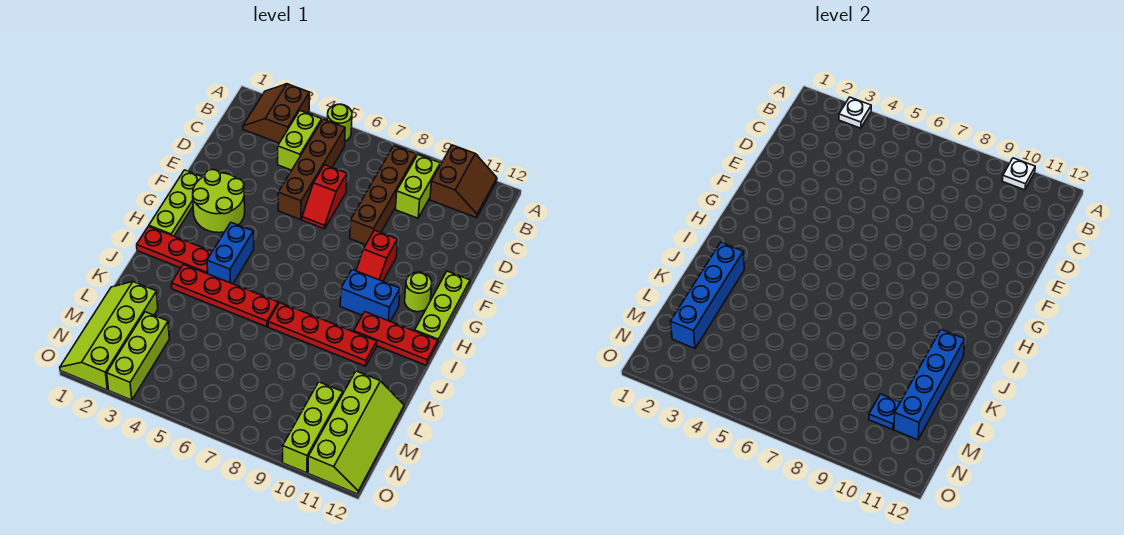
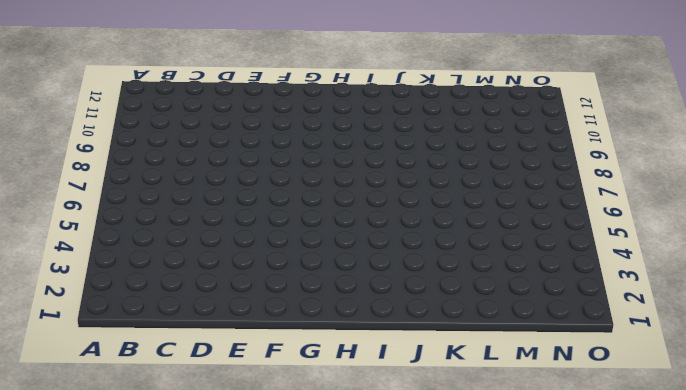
none -> brown slope A2:B3 level 1 top 3
none -> lime round brick A5 level 1
none -> brown slope A10:B11 level 1 top 10

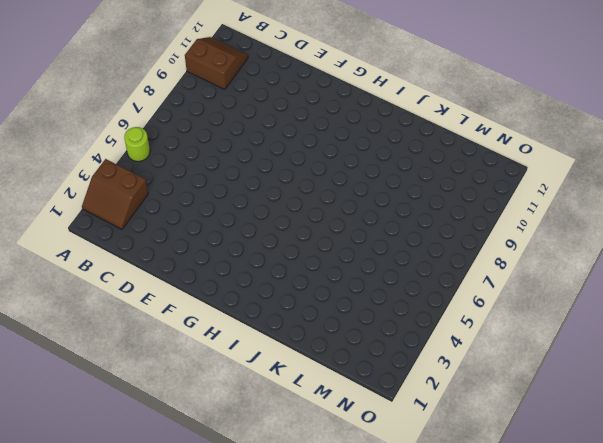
none -> lime brick B4:C4 level 1
none -> brown brick B5:E5 level 1
none -> brown brick B8:E8 level 1

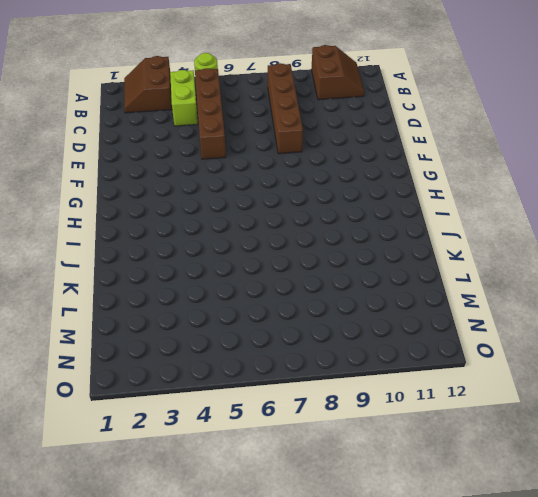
none -> lime brick B9:C9 level 1
none -> red slope D6:E6 level 1 top D
none -> lime plate F1:H1 level 1

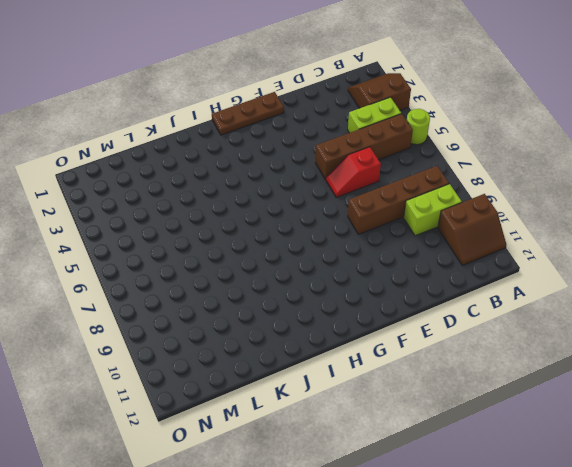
brown plate F1:H1 level 1 -> lime plate F1:H1 level 1
none -> lime round brick F2:G3 level 1
none -> red slope F9:G9 level 1 top F
none -> lime plate F12:H12 level 1

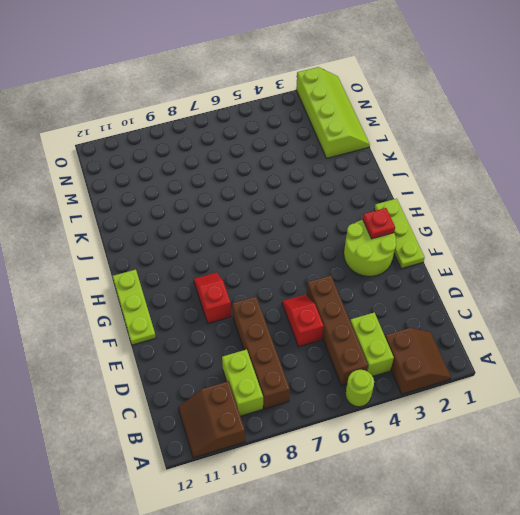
red plate G2 level 2 -> none
none -> lime round brick G11 level 1
none -> blue brick H4:I4 level 1
none -> blue brick H9:H10 level 1

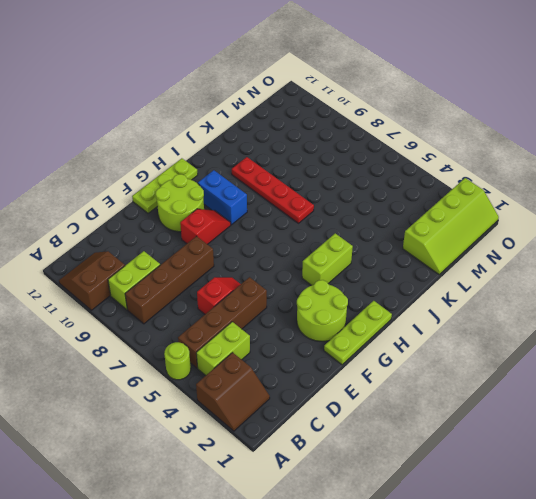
lime round brick F10:G11 level 1 -> lime round brick G11 level 1
lime brick H4:I4 level 1 -> blue brick H4:I4 level 1
none -> red plate I1:I3 level 1
none -> red plate I10:I12 level 1
none -> red plate J3:J6 level 1

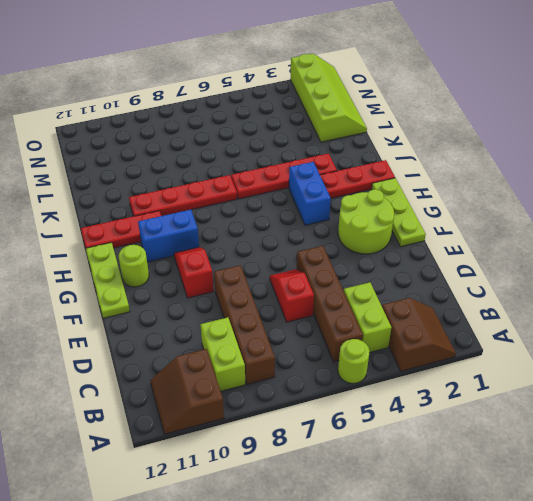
none -> lime slope L11:O12 level 1 top 11
none -> lime brick M3:O3 level 1
none -> lime brick M10:O10 level 1

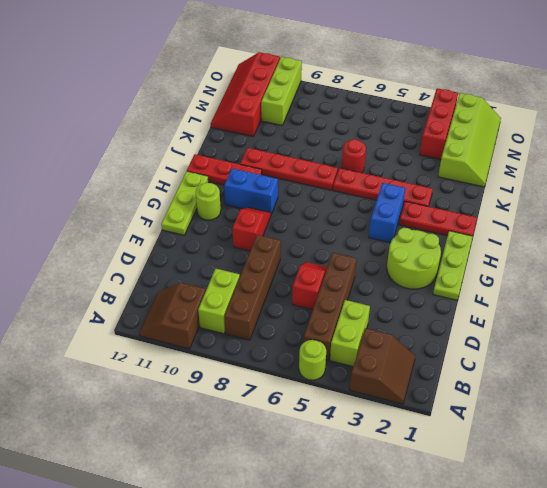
red round brick K6 level 1 -> none
red slope L11:O12 level 1 top 11 -> lime slope L11:O12 level 1 top 11
red brick M3:O3 level 1 -> lime brick M3:O3 level 1
none -> white plate A3 level 2
none -> white plate A10 level 2
none -> blue brick J2:M2 level 2

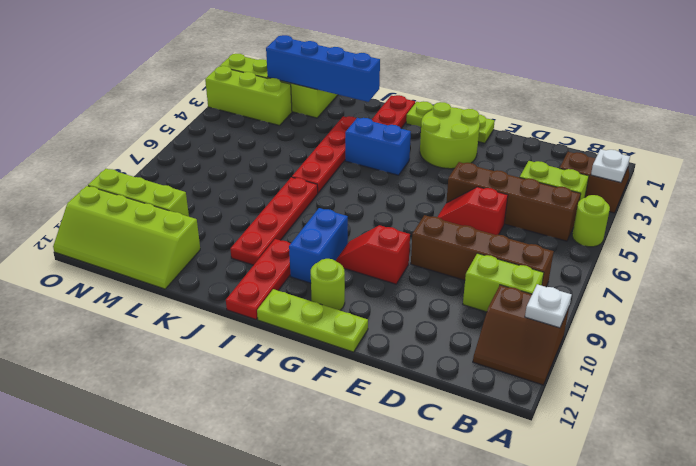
none -> blue brick J11:M11 level 2
none -> blue plate M10 level 2

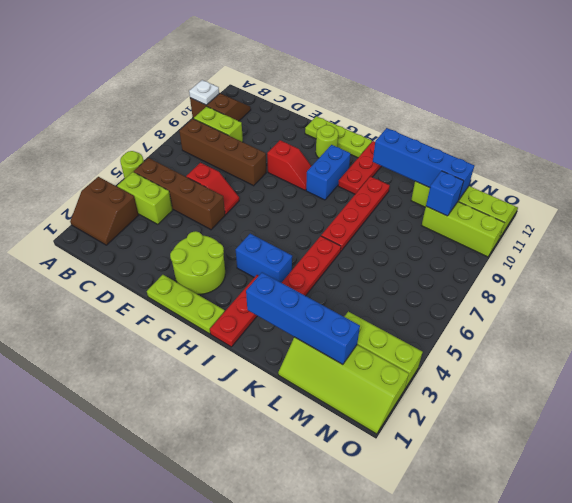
blue brick M10 level 2 -> blue plate M10 level 2
none -> white plate A3 level 2

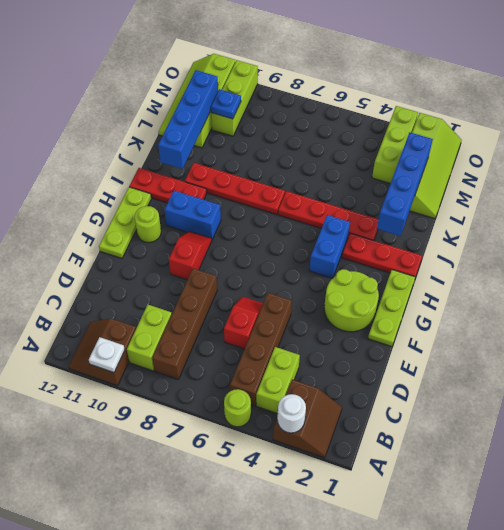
white round brick A3 level 2 -> white plate A3 level 2

